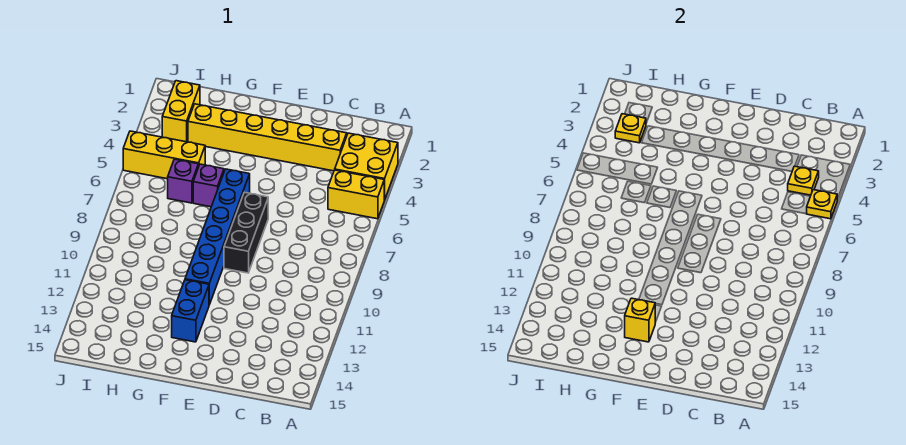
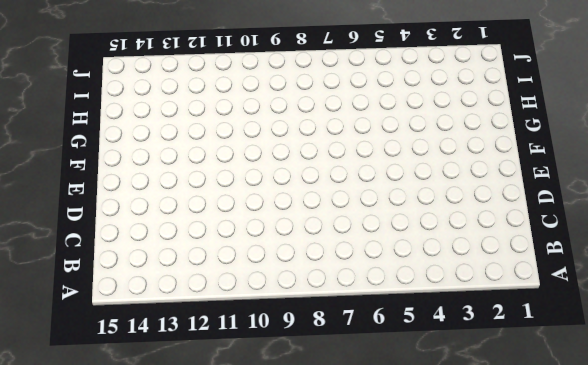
none -> yellow brick A3:B4 level 1
none -> yellow brick A5:B5 level 1
none -> yellow brick C3:H3 level 1

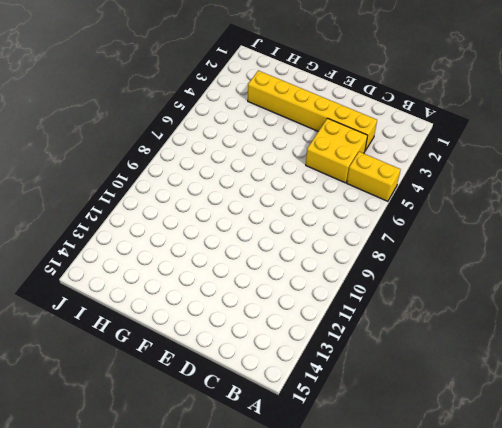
yellow brick C4:D5 level 1 -> yellow brick A3:B4 level 1
none -> black brick E7:E9 level 1
none -> blue brick F6:F11 level 1
none -> blue brick F12:F13 level 1

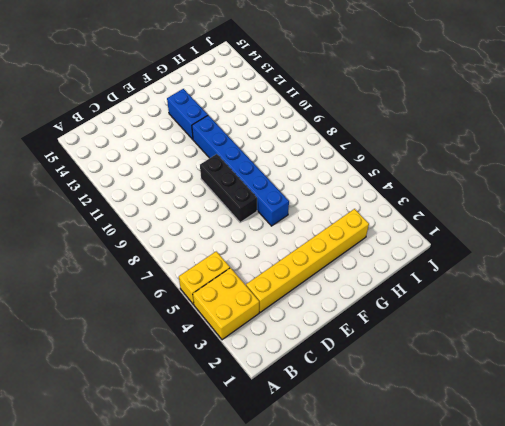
none -> purple brick G6 level 1
none -> yellow brick H5:J5 level 1
none -> purple brick H6 level 1

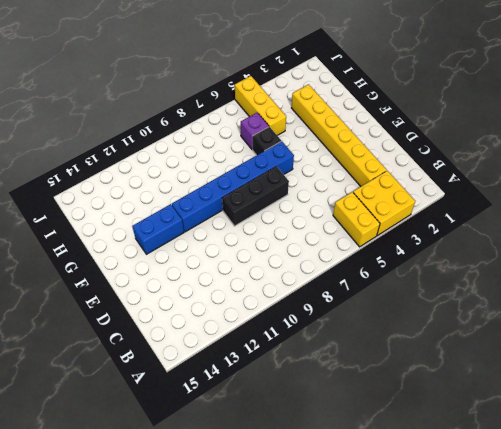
black brick G6 level 1 -> purple brick G6 level 1
none -> yellow brick I2:I3 level 1
none -> yellow plate A5 level 2
none -> yellow plate B4 level 2

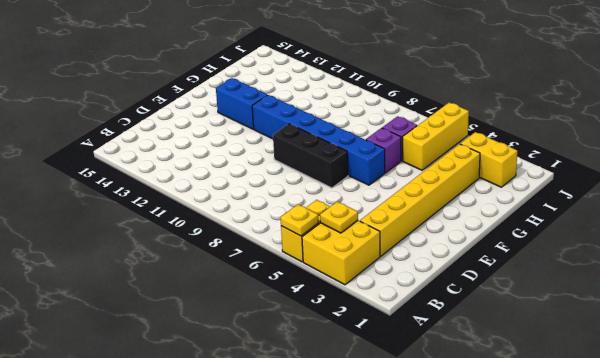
none -> yellow brick F13 level 2
none -> yellow plate I3 level 2

